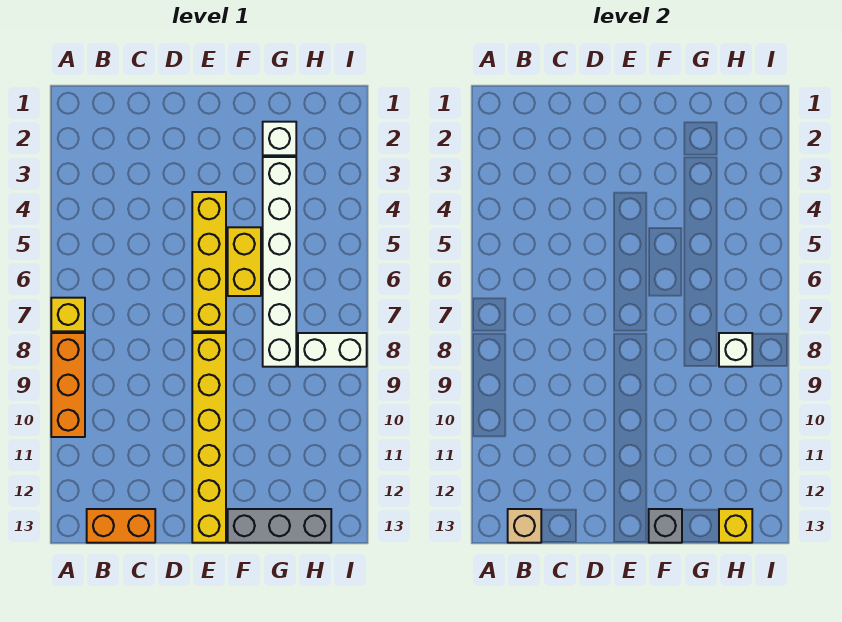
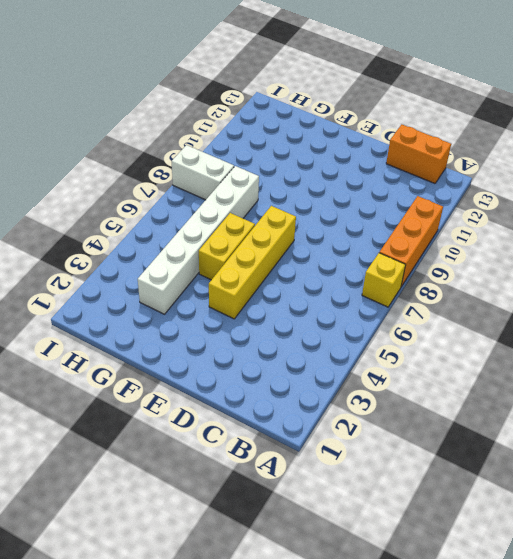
none -> yellow brick E8:E13 level 1
none -> grey brick F13:H13 level 1
none -> white brick G2 level 1

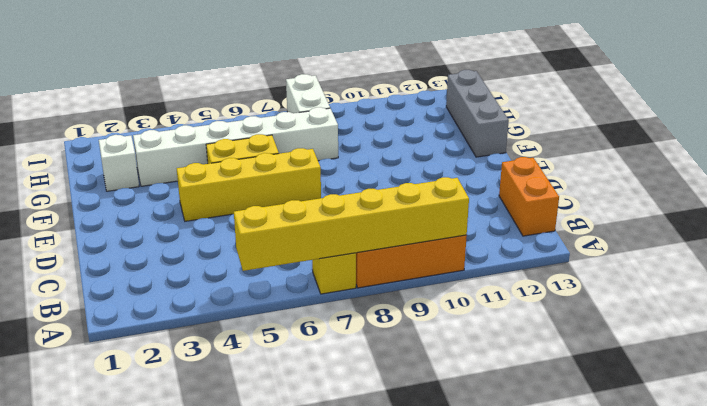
yellow brick A5:A10 level 2 -> yellow brick E8:E13 level 1
none -> tan brick B13 level 2
none -> grey brick F13 level 2
none -> white brick H8 level 2

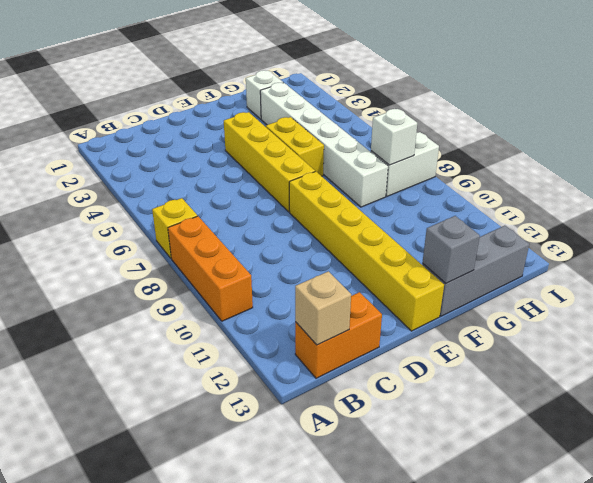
none -> yellow brick H13 level 2

